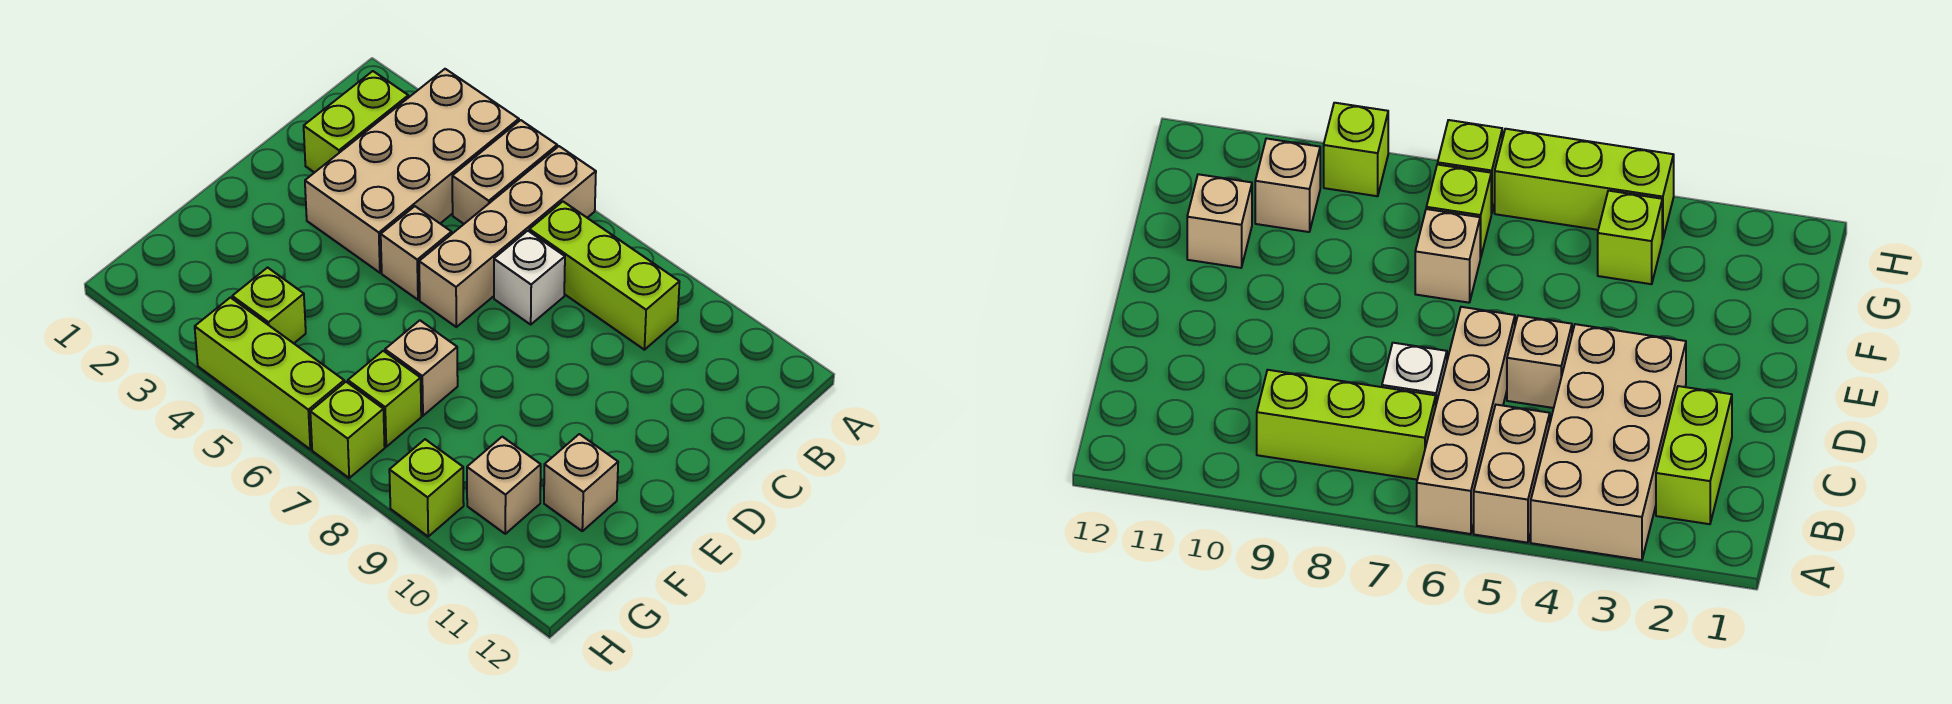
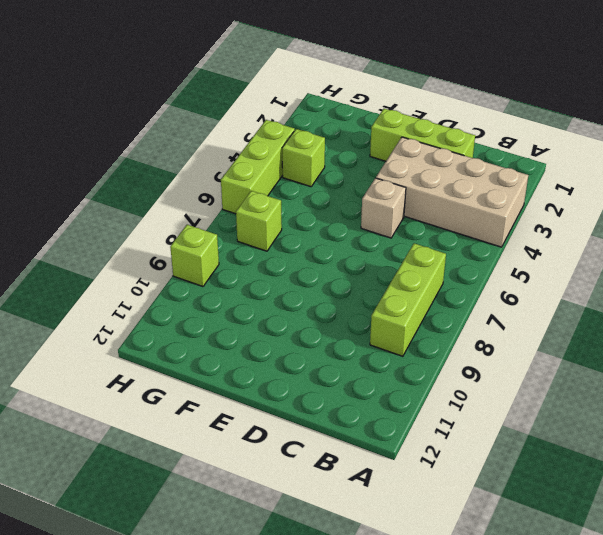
lime brick C2:E2 level 1 -> lime brick B2:C2 level 1
none -> tan brick A5:B5 level 1
none -> tan brick A6:D6 level 1
none -> white brick C7 level 1

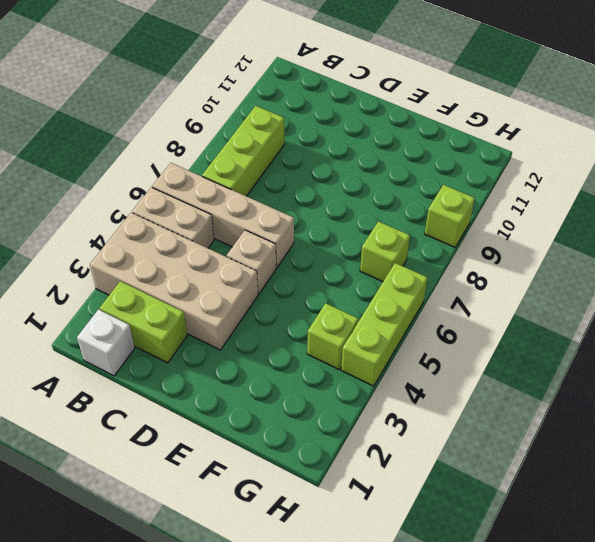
white brick B1 level 1 -> white brick C7 level 1
none -> tan brick F7 level 1
none -> tan brick F11 level 1
none -> tan brick G10 level 1

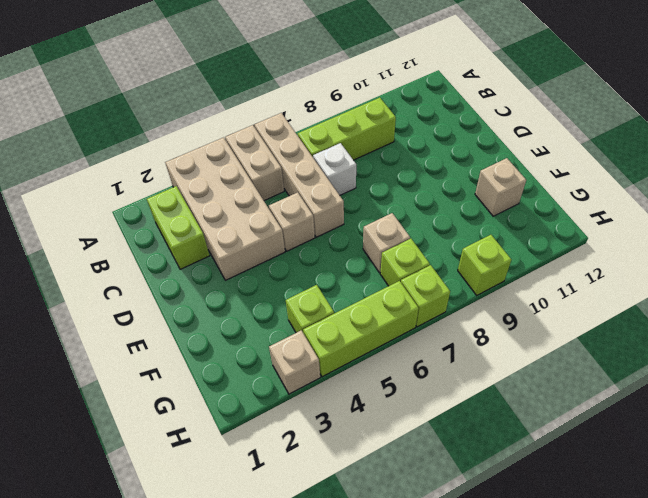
tan brick H3 level 1 -> tan brick G10 level 1

